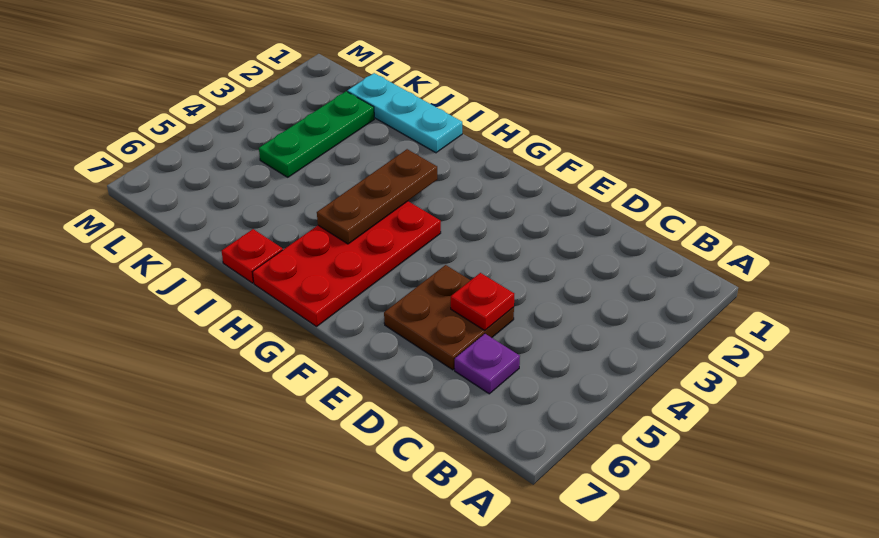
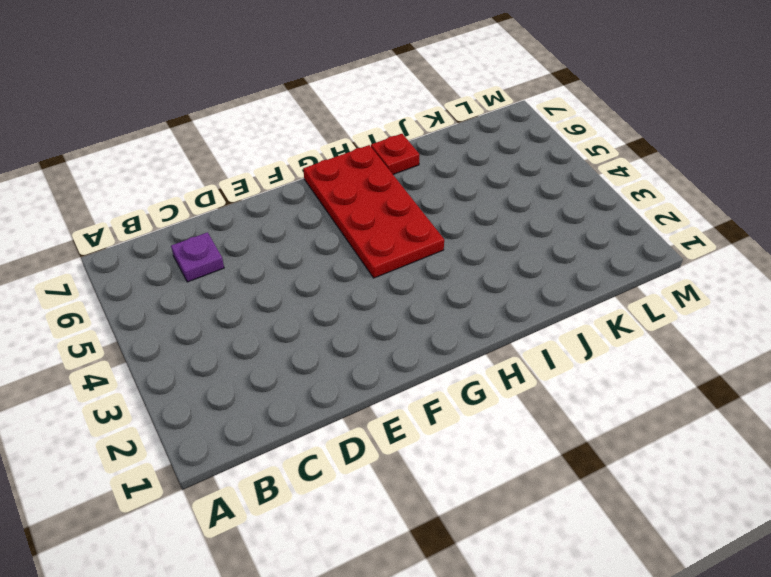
none -> brown plate D5:E6 level 1
none -> cyan plate I1:K1 level 1

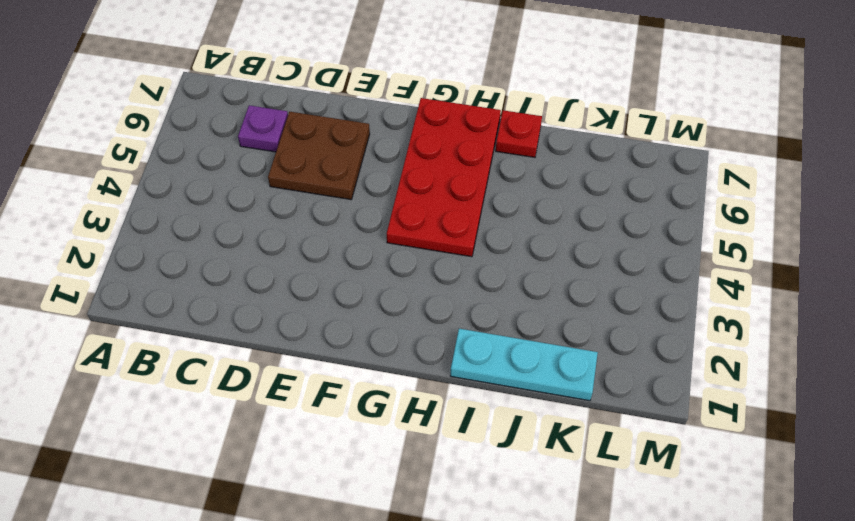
none -> green plate K2:K4 level 1
none -> red plate D5 level 2

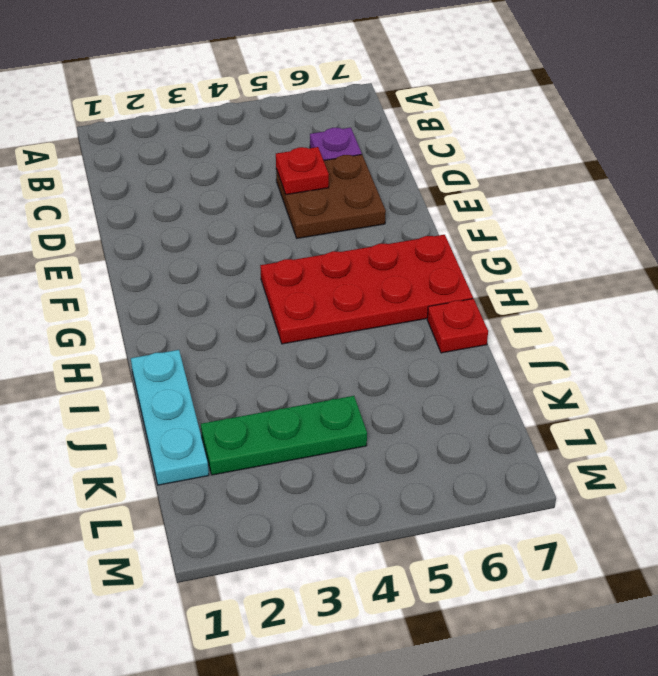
none -> brown plate H3:H5 level 2

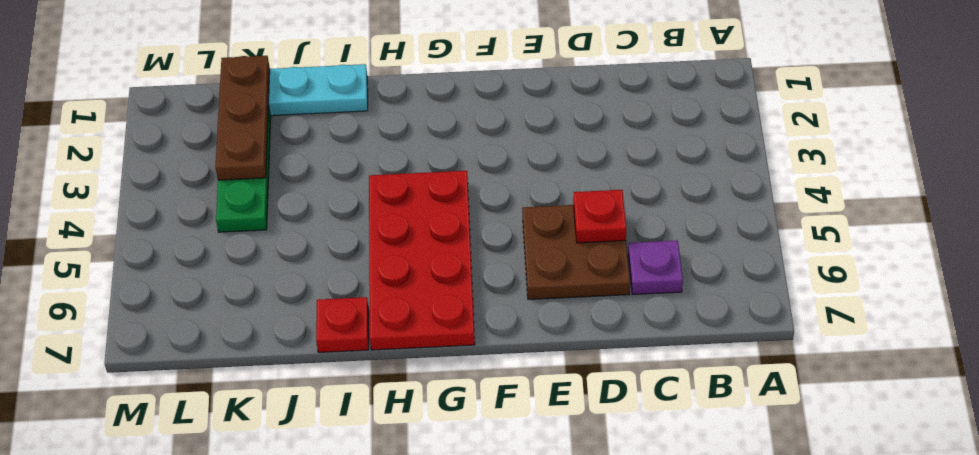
brown plate K1:K3 level 2 -> brown plate H3:H5 level 2

